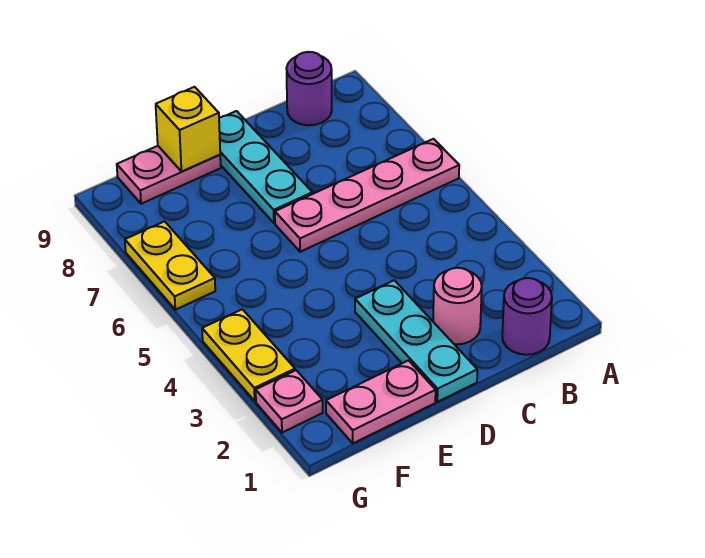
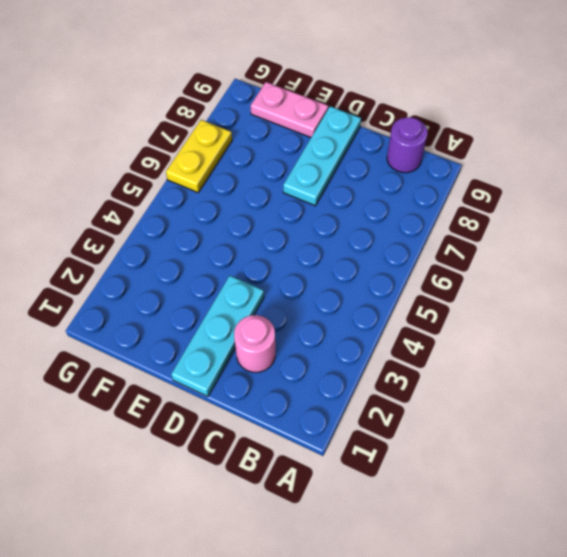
none -> pink plate A6:D6 level 1
none -> purple round brick B1 level 1
none -> pink plate E1:F1 level 1

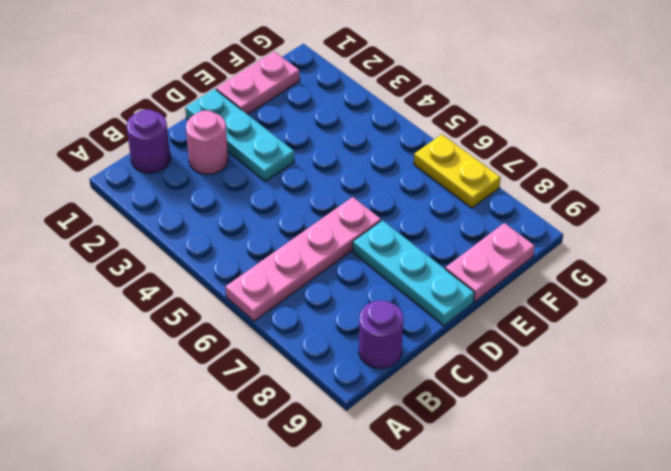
none -> pink plate G2 level 1
none -> yellow plate G3:G4 level 1
none -> yellow brick E9 level 2

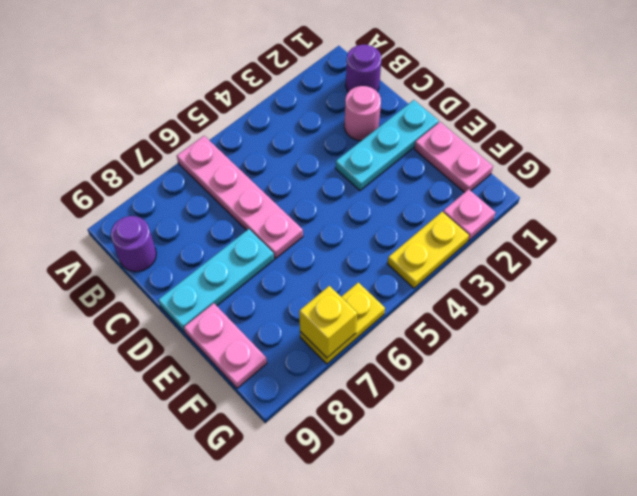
yellow brick G7 level 2 -> yellow brick E9 level 2

